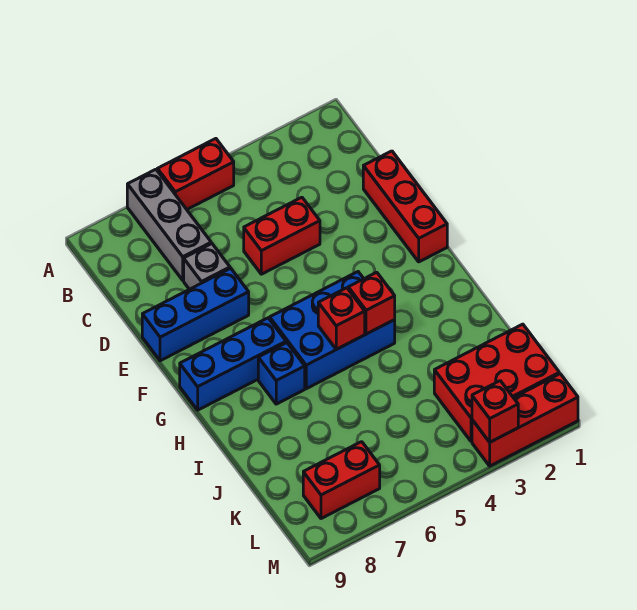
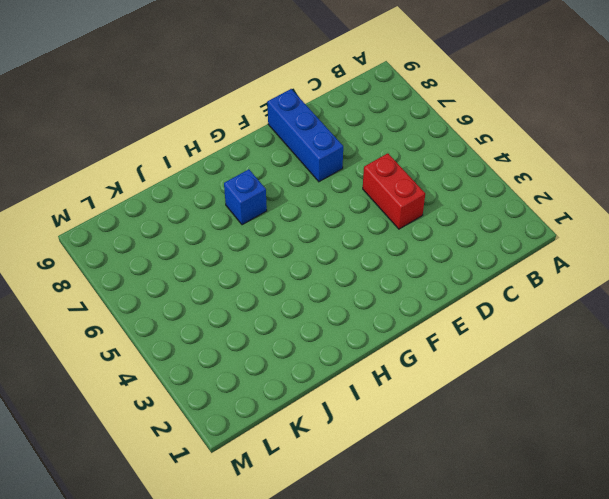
none -> red brick A5:A6 level 1
none -> grey brick A7:C7 level 1
none -> red brick D1:F1 level 1

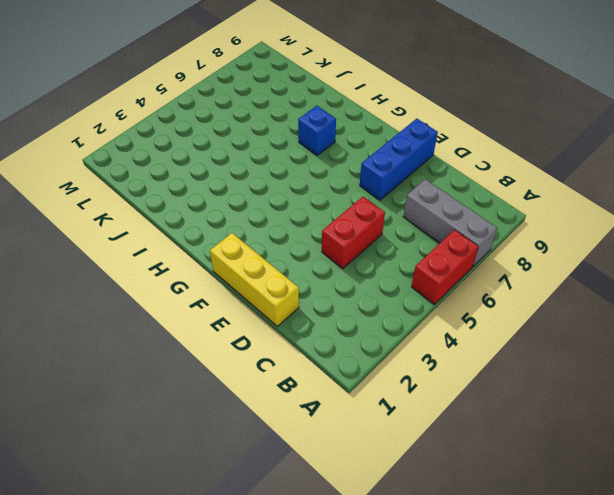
yellow brick D1:F1 level 1 -> red brick D1:F1 level 1
none -> grey brick D7 level 1
none -> blue brick G4:H6 level 1
none -> blue brick G7:G9 level 1

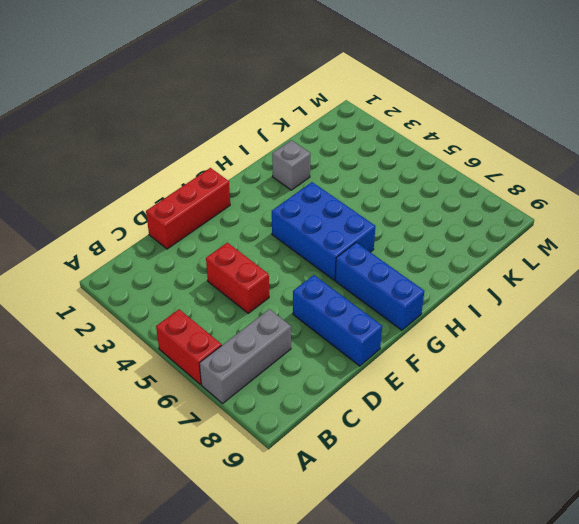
grey brick I2 level 1 -> grey brick D7 level 1
none -> blue brick H7 level 1
none -> red brick K1:L3 level 1
none -> red brick L7:L8 level 1

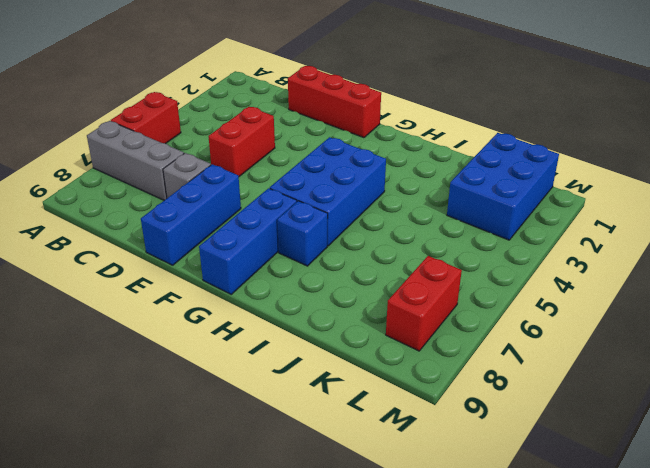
blue brick K1:L3 level 1 -> red brick K1:L3 level 1
none -> red brick M1:M3 level 1
none -> red brick H4 level 2
none -> red brick H5 level 2

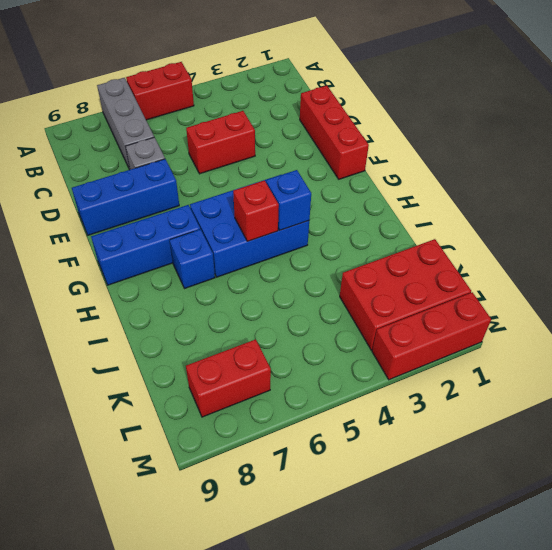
blue brick H4 level 2 -> red brick H4 level 2
none -> red brick M3 level 2

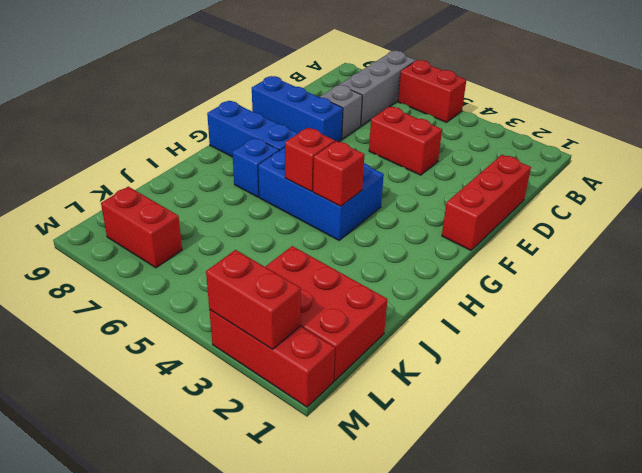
red brick M2:M3 level 2 -> red brick M3 level 2

